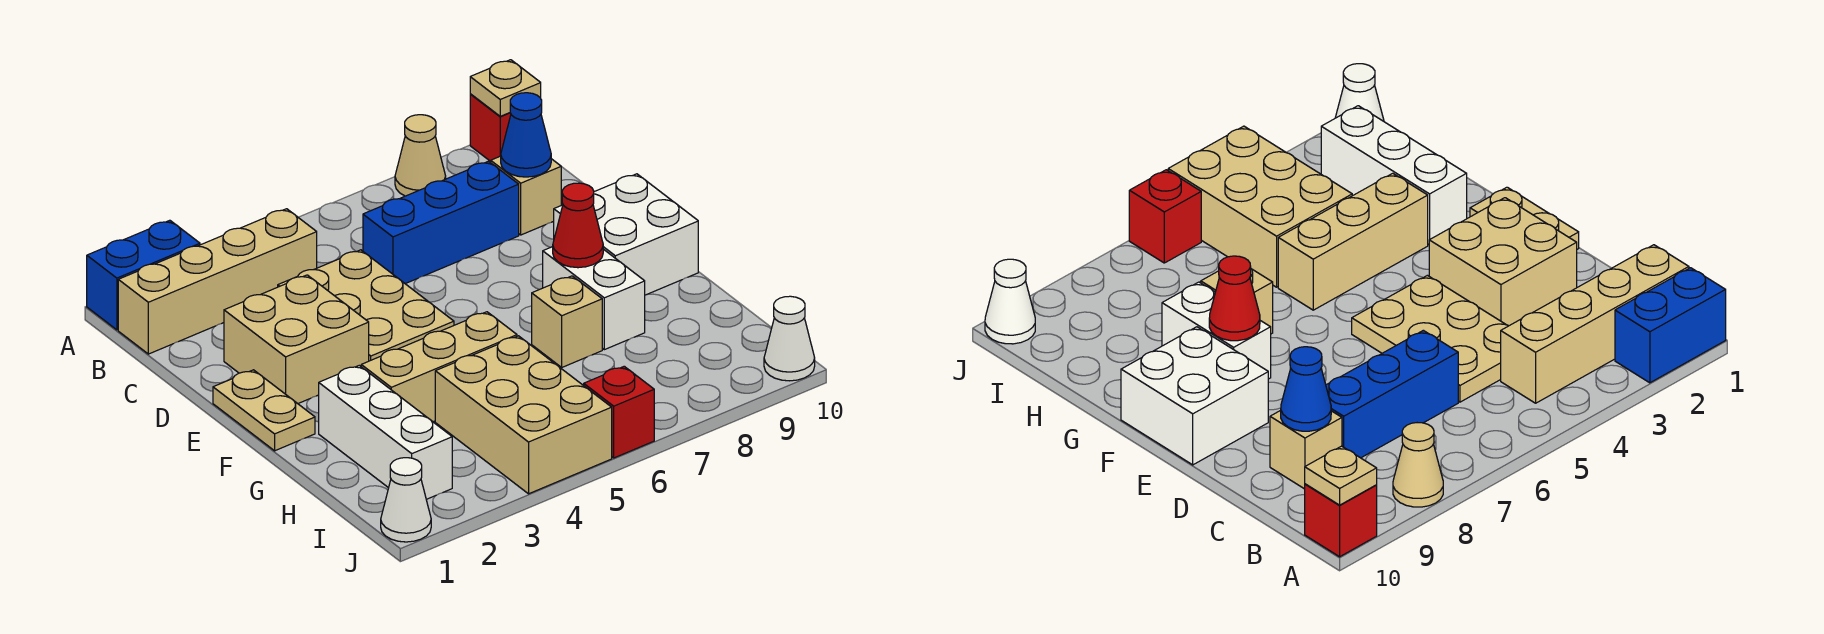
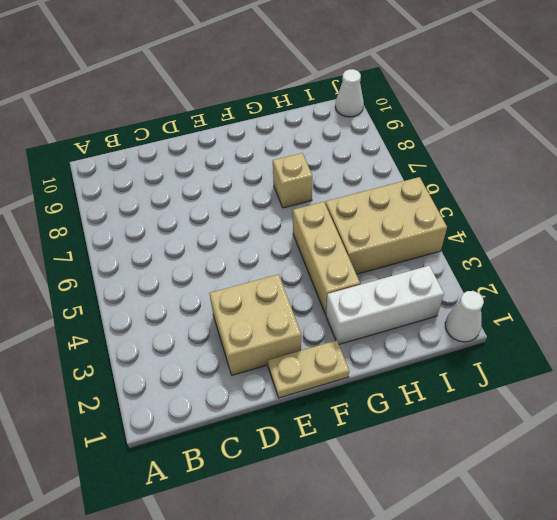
none -> blue brick A1:A2 level 1
none -> tan cone A8 level 1
none -> red brick A10 level 1

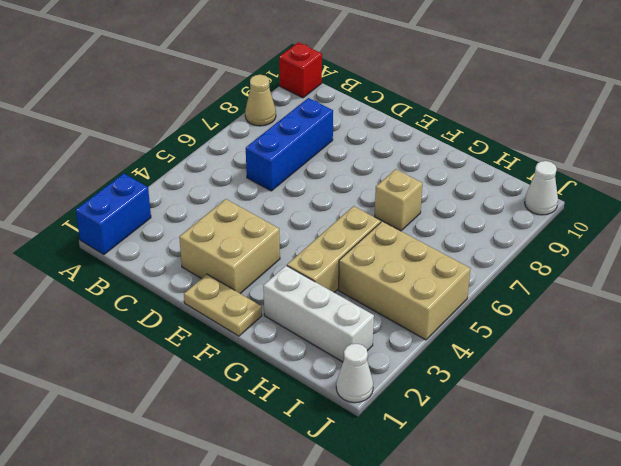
none -> tan brick B1:B4 level 1
none -> tan plate C4:E5 level 1
none -> tan brick C9 level 1

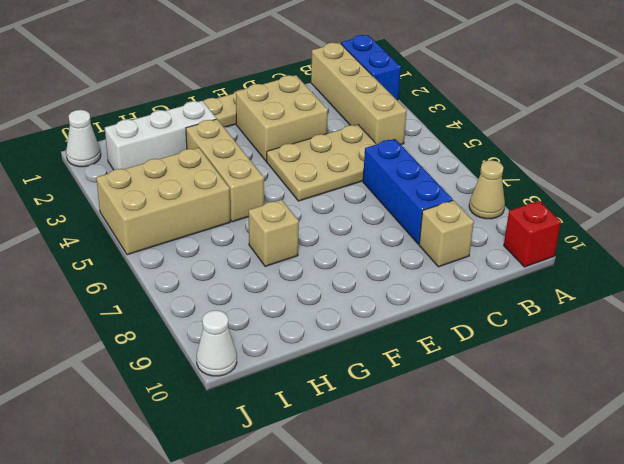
none -> white brick E9:F10 level 1
none -> white brick F8:G8 level 1
none -> red brick J6 level 1

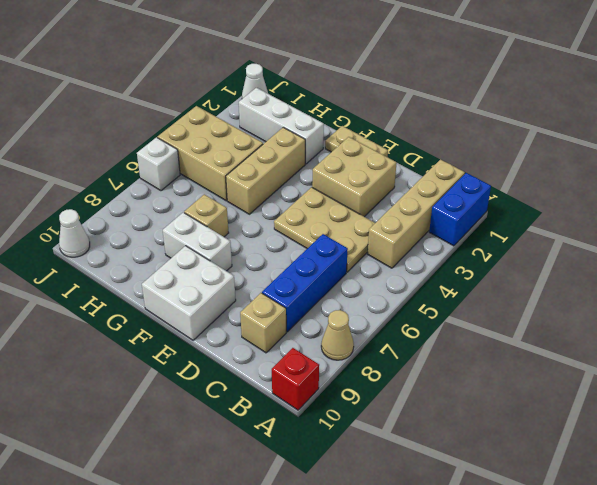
white brick J6 level 1 -> red brick J6 level 1
none -> tan plate A10 level 2
none -> blue cone C9 level 2
none -> red cone F8 level 2

